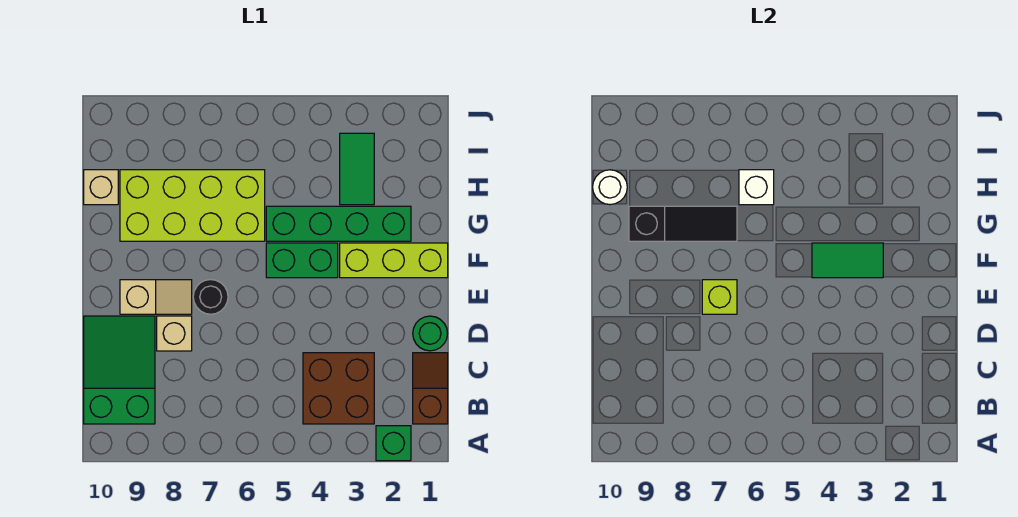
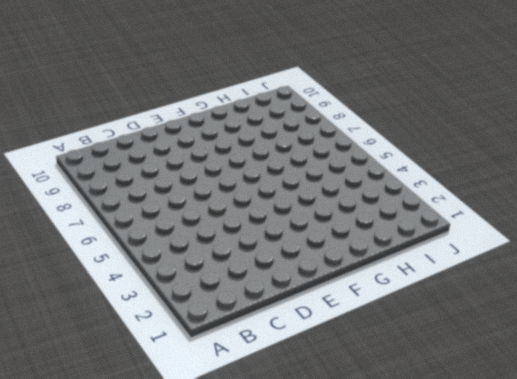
none -> green brick A2 level 1
none -> brown slope B1:C1 level 1 top B
none -> brown brick B3:C4 level 1

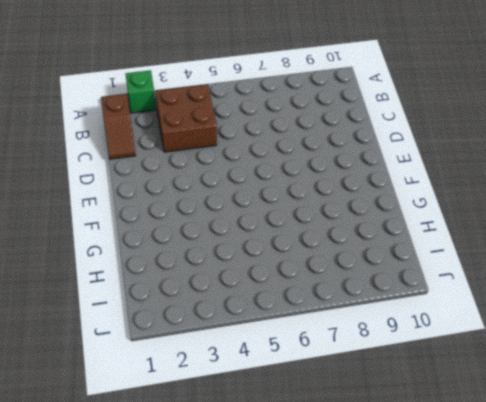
none -> green slope B9:D10 level 1 top B
none -> green round brick D1 level 1
none -> tan brick D8 level 1

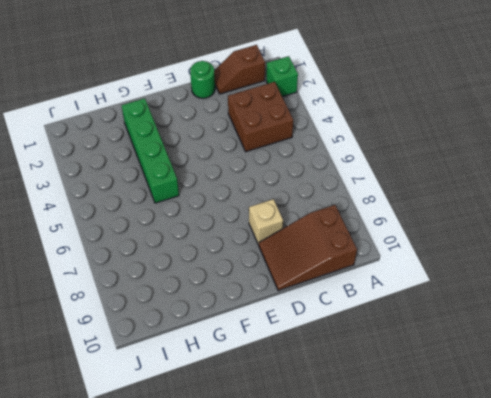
brown slope B9:D10 level 1 top B -> green slope B9:D10 level 1 top B
none -> black round brick E7 level 1
none -> tan slope E8:E9 level 1 top 9
none -> lime brick F1:F3 level 1

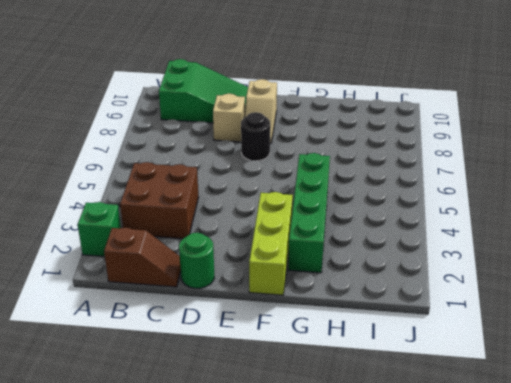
none -> green brick F4:F5 level 1
none -> lime brick G6:H9 level 1
none -> green tile H3:I3 level 1

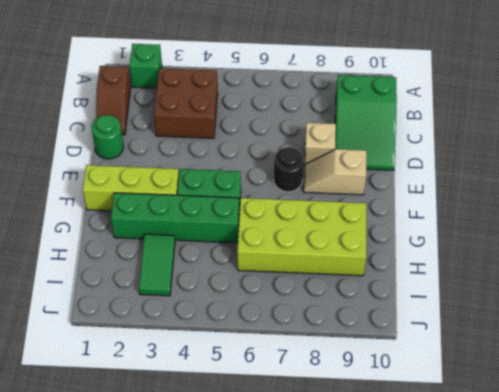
none -> tan brick H10 level 1
none -> lime brick E7 level 2
none -> green tile F3:F4 level 2

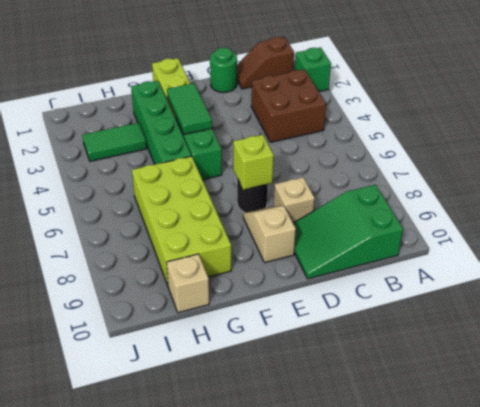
none -> black slope G7:G9 level 2 top 9
none -> white brick H6 level 2
none -> white round brick H10 level 2

